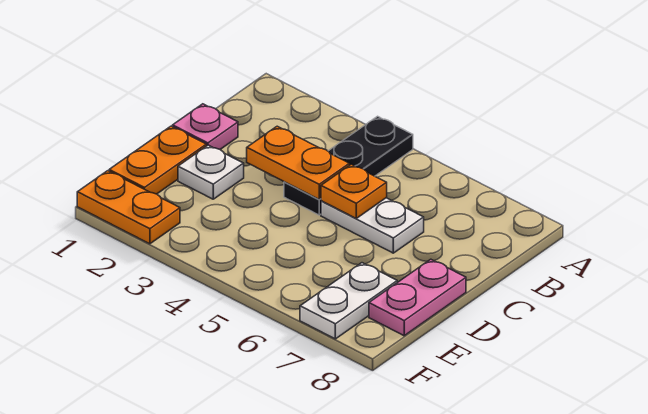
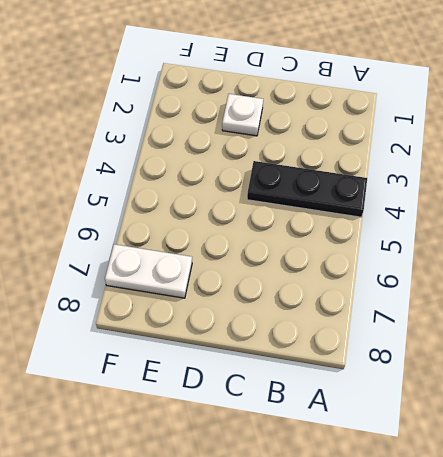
none -> pink plate C1 level 1
none -> white plate C5:C6 level 1

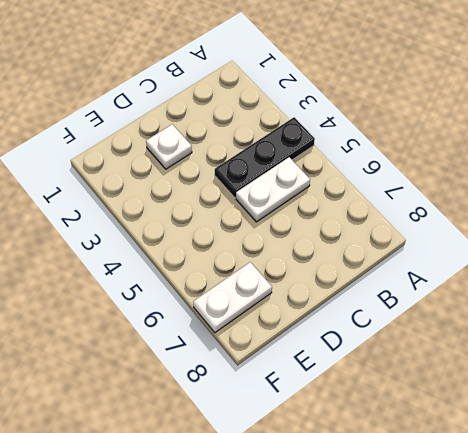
white plate B5:C5 level 1 -> white plate C5:C6 level 1
none -> pink plate C1 level 1
none -> orange plate D1:E1 level 1

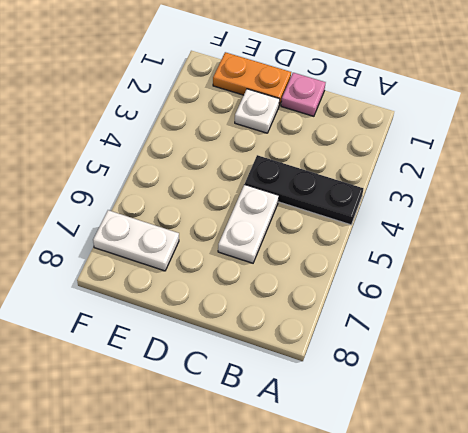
none -> pink plate D8:E8 level 1
none -> orange plate F1:F2 level 1

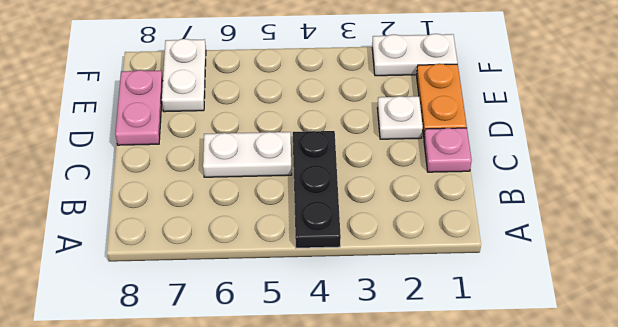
white plate F1:F2 level 1 -> orange plate F1:F2 level 1
none -> orange plate C3:C4 level 2
none -> orange plate C5 level 2

